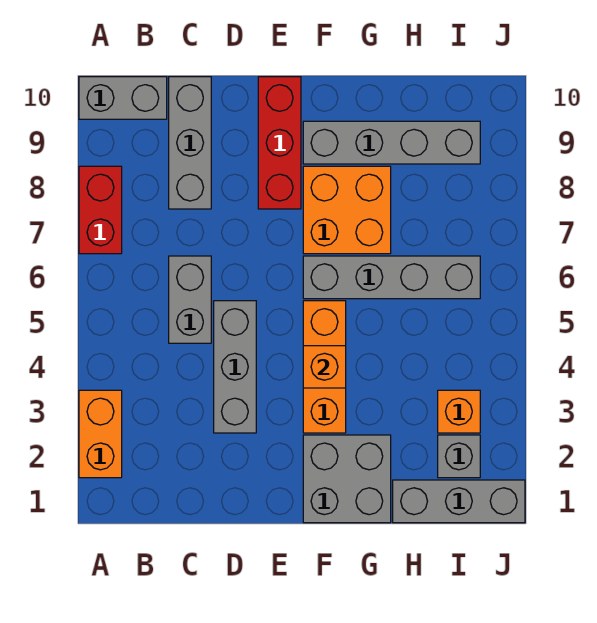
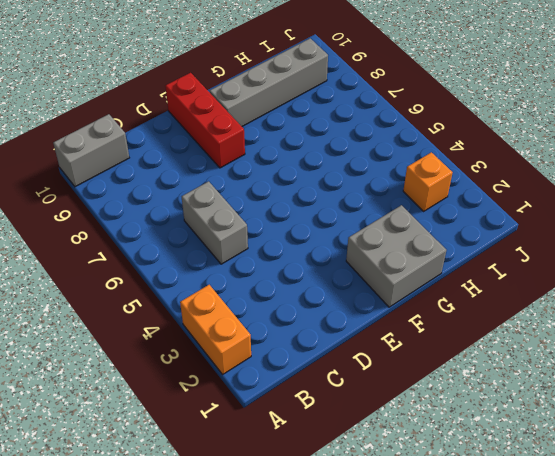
none -> red brick A7:A8 level 1
none -> grey brick C8:C10 level 1
none -> grey brick D3:D5 level 1

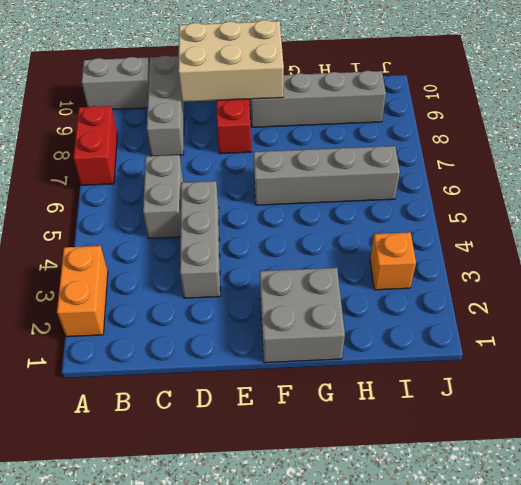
tan brick D9:F10 level 2 -> none
none -> orange brick F3:F5 level 1
none -> orange brick F7:G8 level 1
none -> grey brick H1:J1 level 1

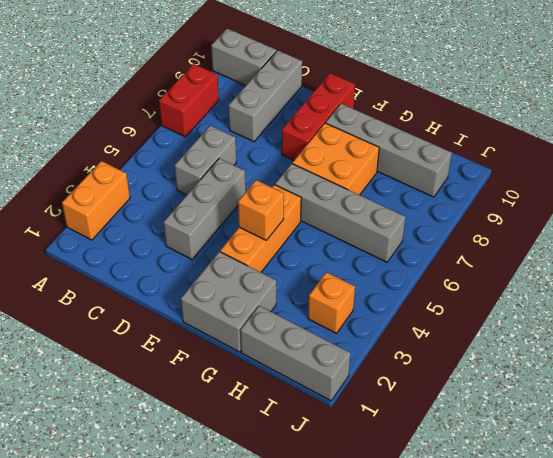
none -> grey brick I2 level 1

